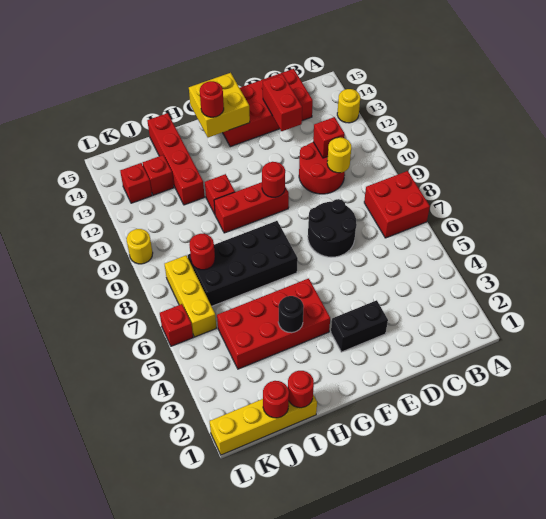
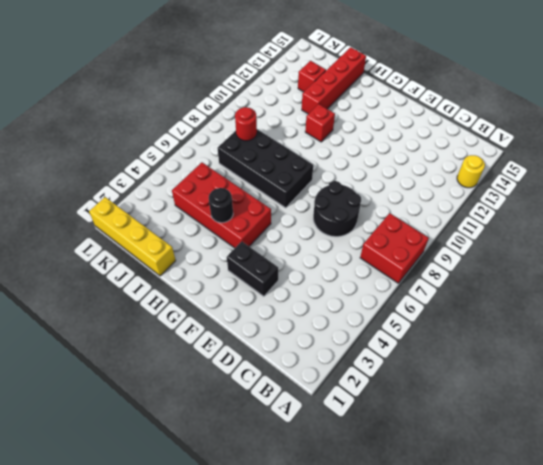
none -> red round brick C10:D11 level 1
none -> red brick C14:F15 level 1
none -> red brick F10:H10 level 1

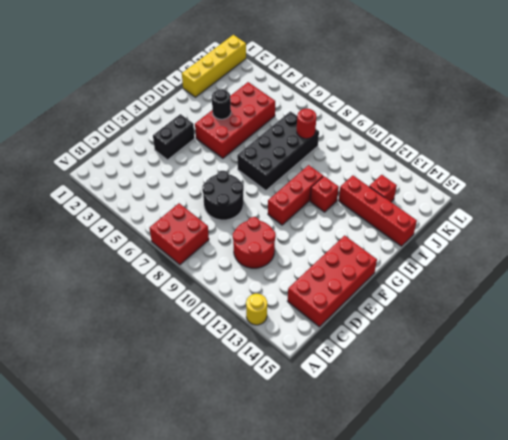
none -> yellow brick K6:K8 level 1
none -> red brick K13 level 1
none -> red brick L6 level 1

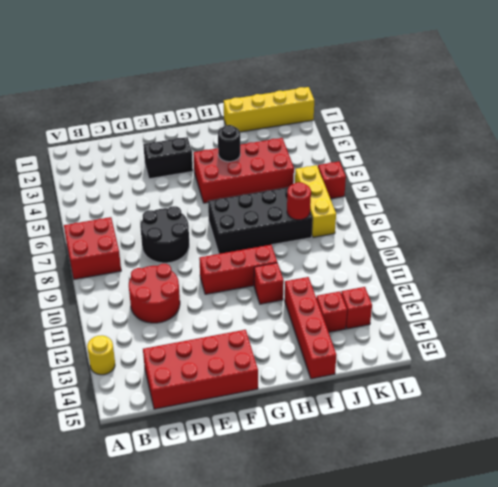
none -> yellow round brick L10 level 1
none -> yellow round brick C10 level 2
none -> red brick C11 level 2

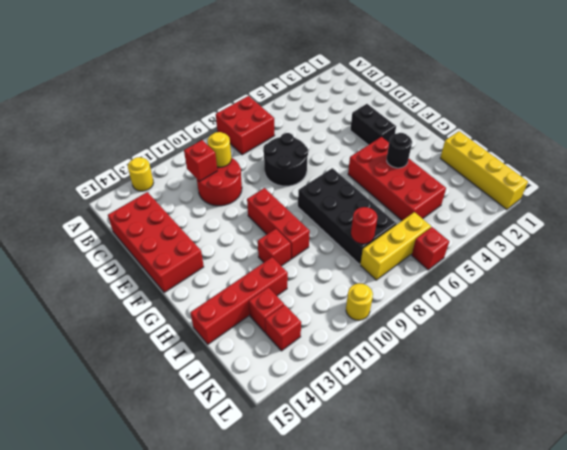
none -> red brick D13:D14 level 2
none -> red round brick F10 level 2
none -> yellow brick F14:G15 level 2

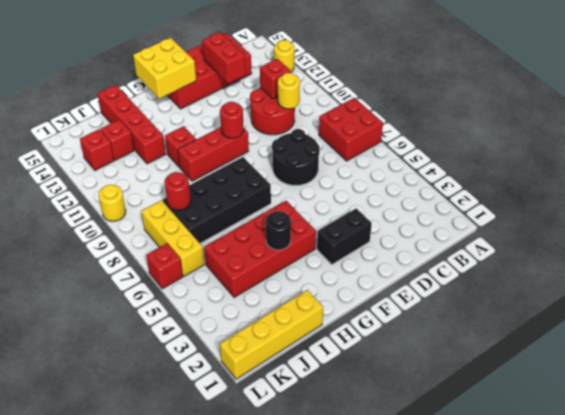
none -> red round brick I1 level 2
none -> red round brick J1 level 2
none -> red round brick G14 level 3

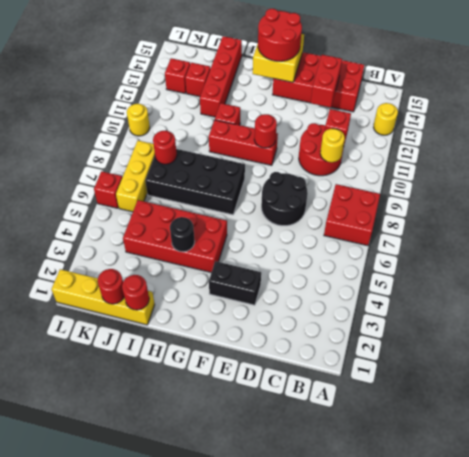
red round brick F14:G15 level 3 -> red round brick G14 level 3

